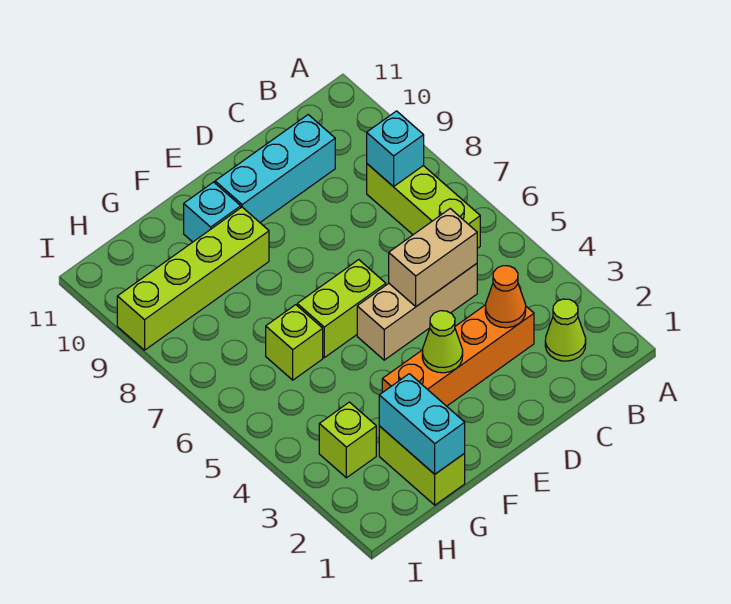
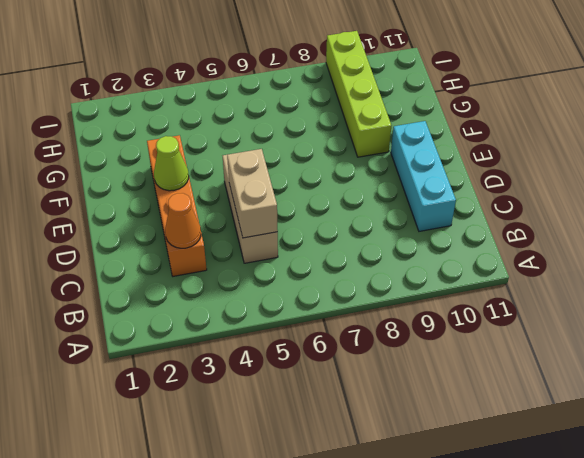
none -> lime cone B2 level 1
none -> lime brick B6:B8 level 1
none -> lime brick E6:F6 level 1

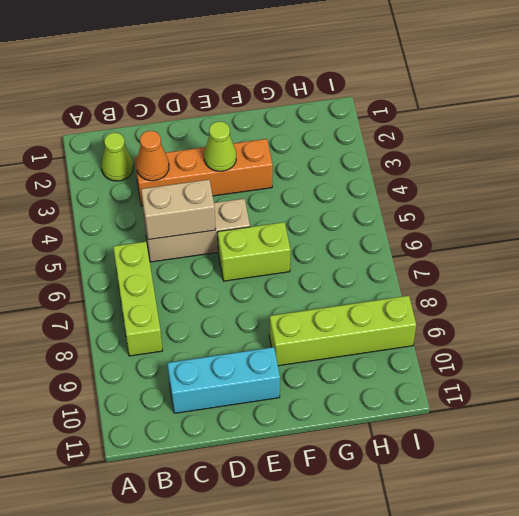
none -> cyan brick F10 level 1
none -> lime brick G1:G2 level 1
none -> lime brick G6 level 1

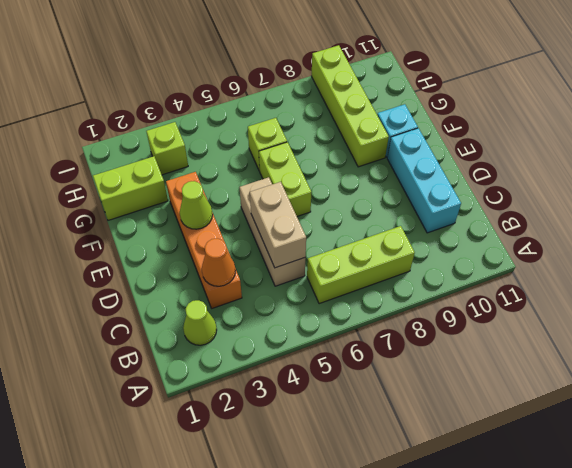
none -> cyan brick B8 level 2
none -> cyan brick G1:G2 level 2

